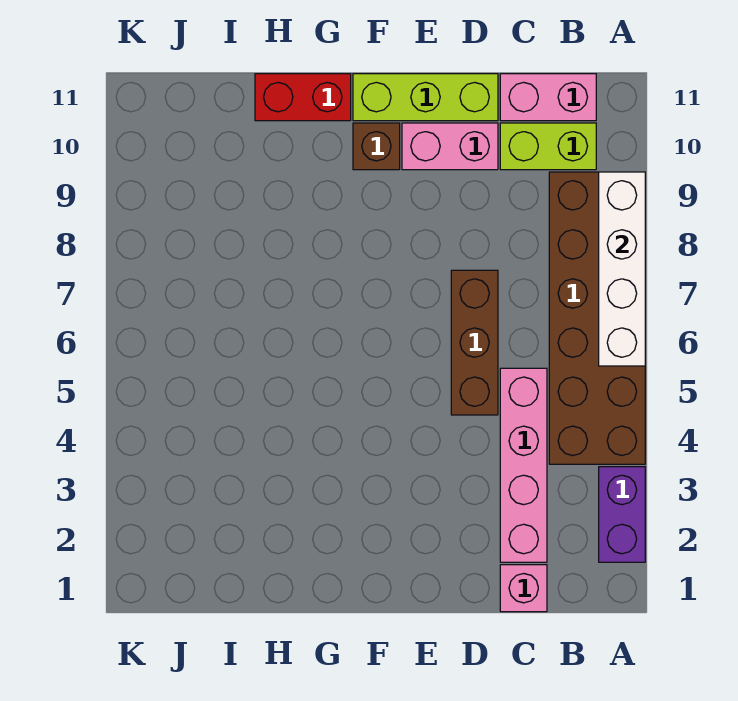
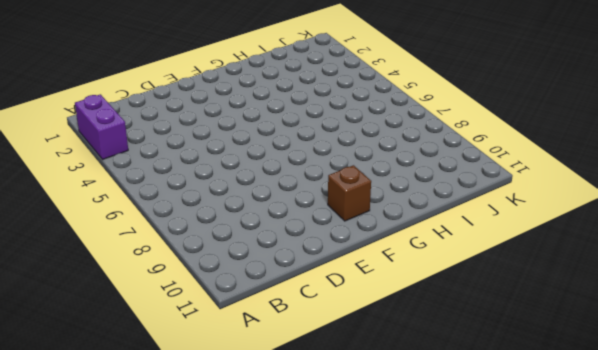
none -> brown brick A4:B9 level 1
none -> lime brick B10:C10 level 1
none -> pink brick B11:C11 level 1

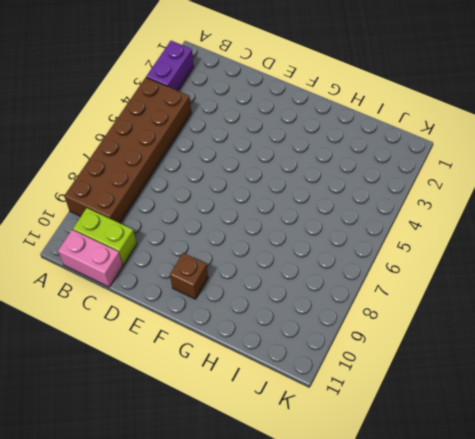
none -> pink brick C1 level 1
none -> pink brick C2:C5 level 1
none -> brown brick D5:D7 level 1

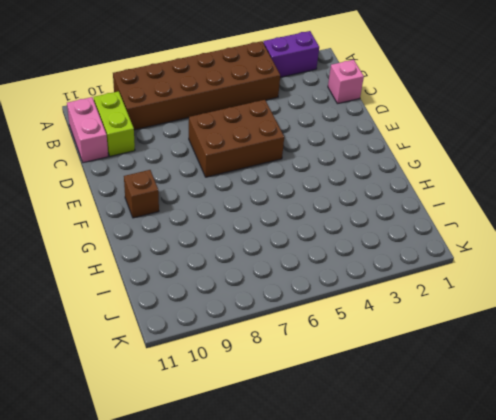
brown brick D5:E7 level 1 -> brown brick D5:D7 level 1
none -> pink brick C2:C5 level 1
none -> pink brick D10:E10 level 1
none -> lime brick D11:F11 level 1

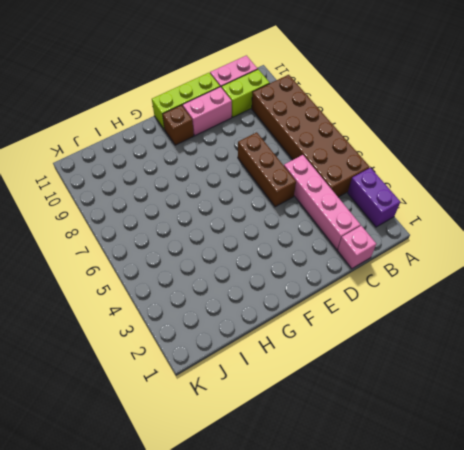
none -> red brick G11:H11 level 1
none -> white brick A6:A9 level 2

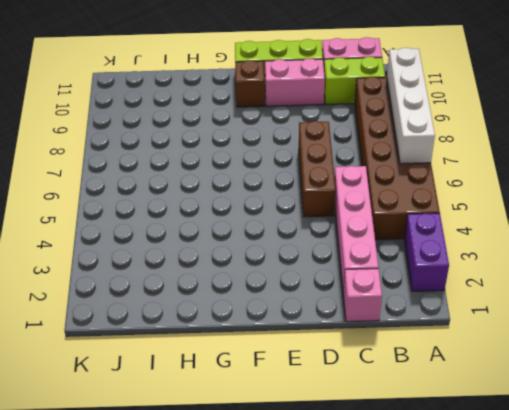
none -> red brick G11:H11 level 1

